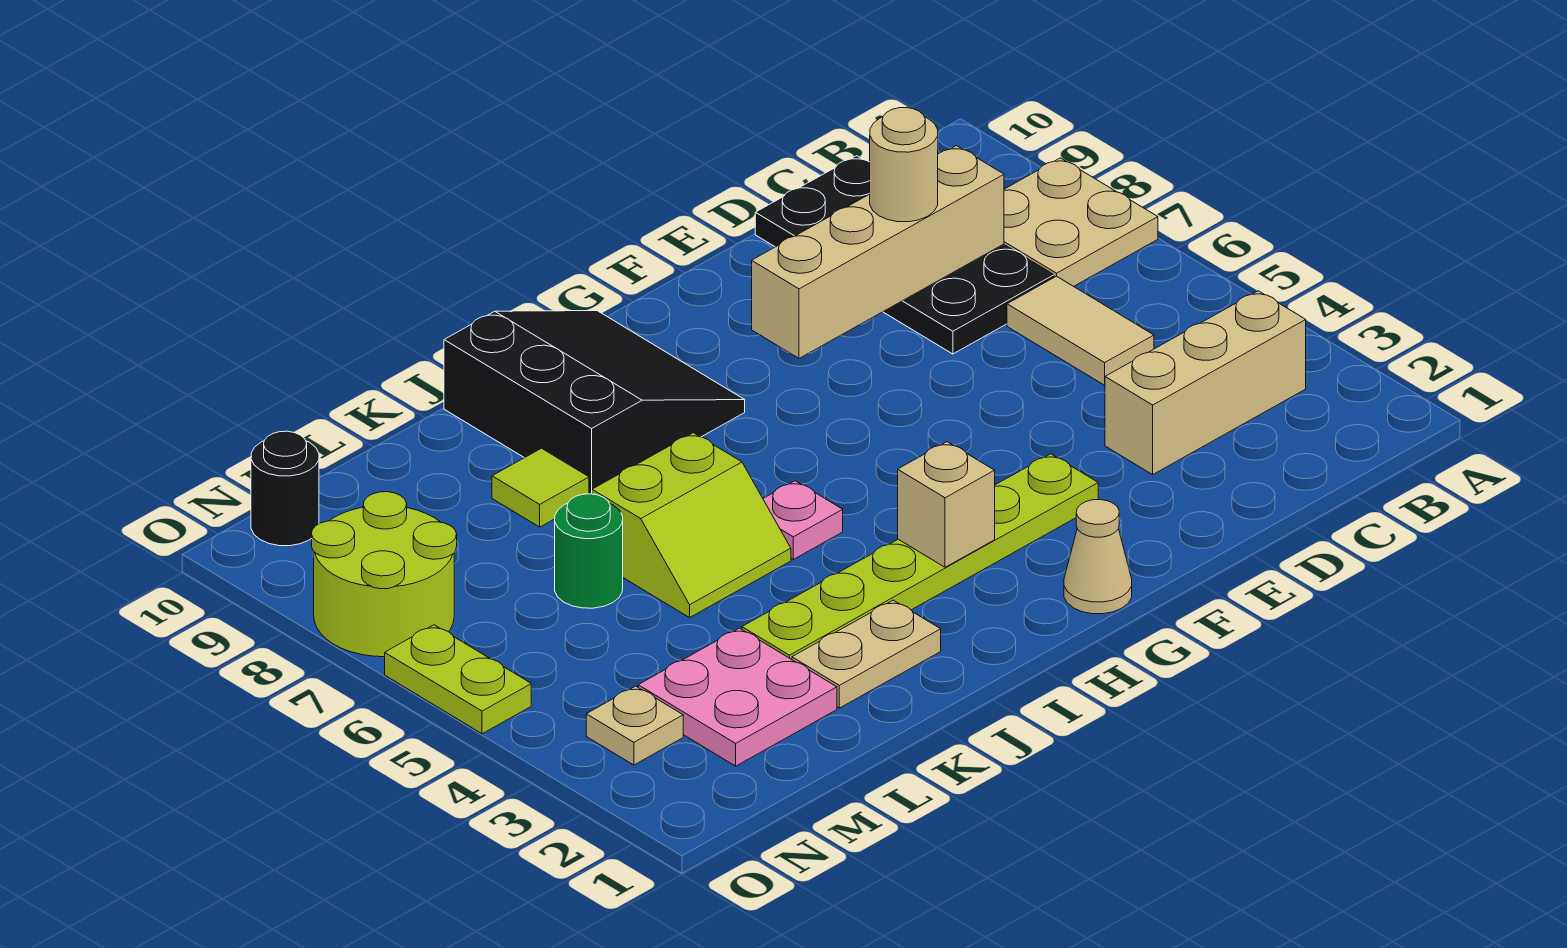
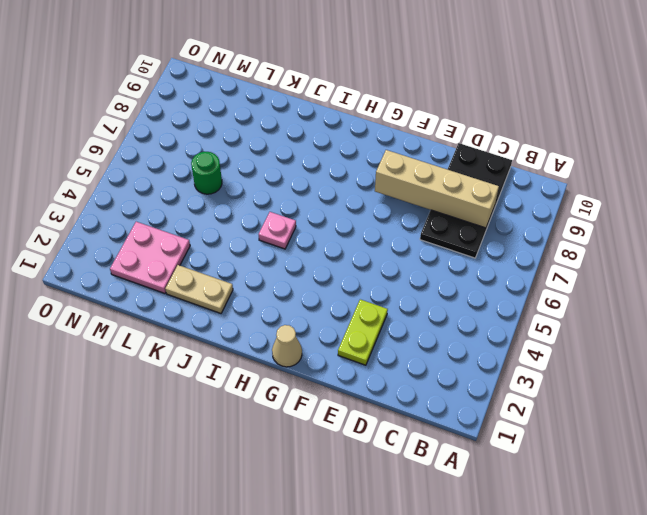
lime plate E2:E3 level 1 -> lime plate O5:O6 level 1
none -> tan plate A7:B8 level 1
none -> tan brick B3:D3 level 1
none -> tan tile C5:C6 level 1

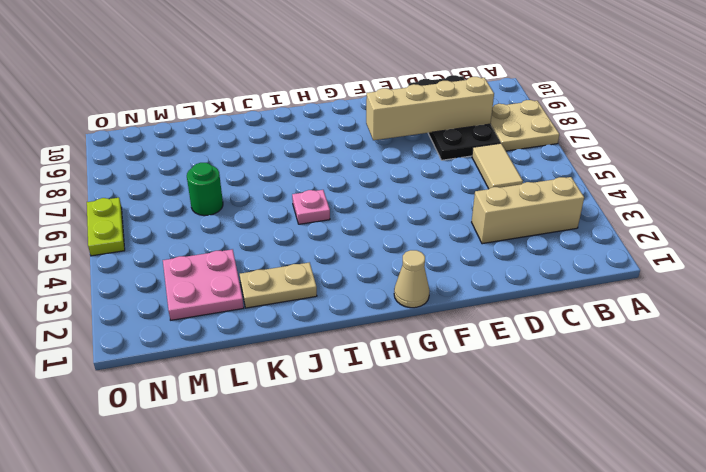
none -> lime plate F3:K3 level 1
none -> black slope H8:J10 level 1 top J
none -> lime slope J5:K6 level 1 top 6

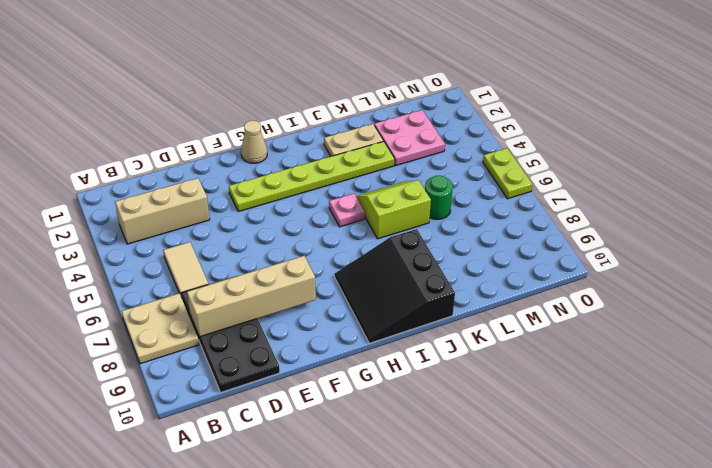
none -> lime tile K8 level 1
none -> tan plate N3 level 1
none -> lime round brick N7:O8 level 1

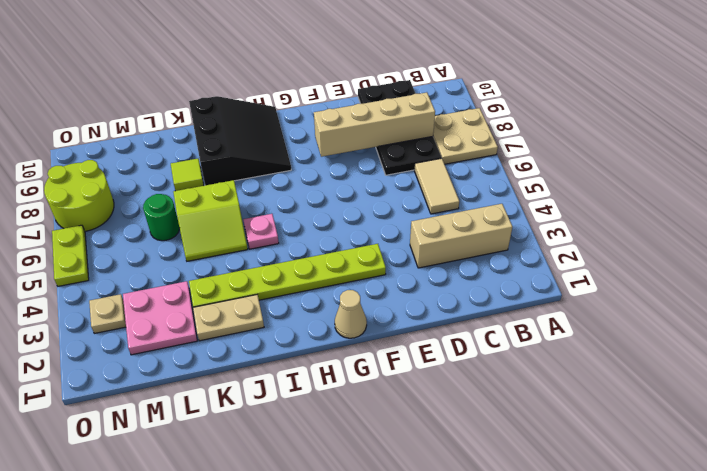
none -> black round brick N10 level 1
none -> tan brick H3 level 2
none -> tan round brick D8 level 3

